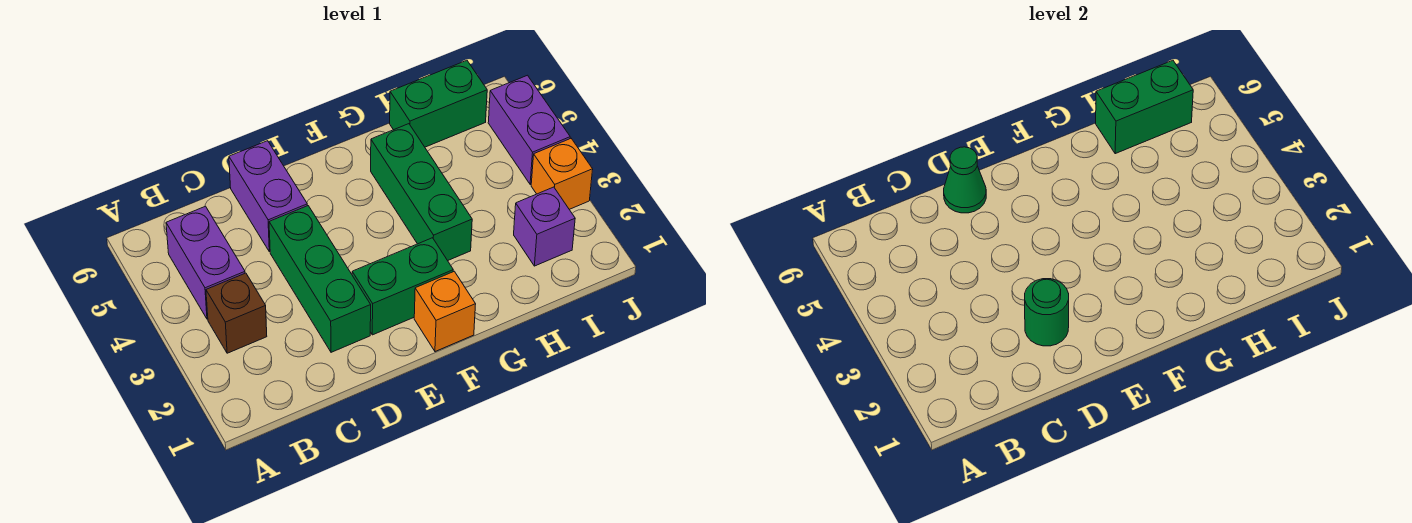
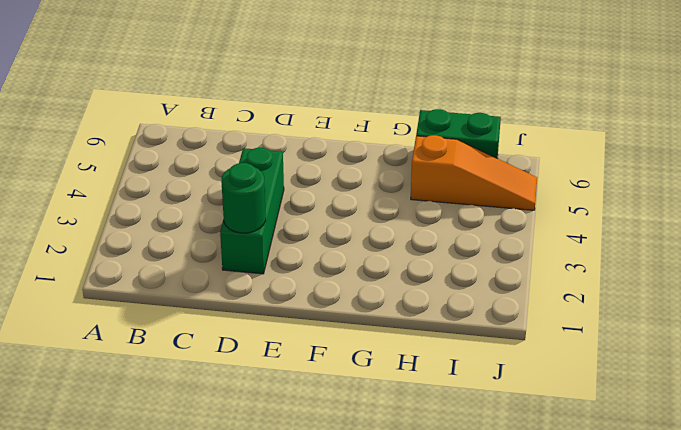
orange slope H5:J5 level 1 top H -> purple brick J4:J5 level 1
none -> brown brick B3 level 1
none -> purple brick B4:B5 level 1
none -> purple brick D5:D6 level 1

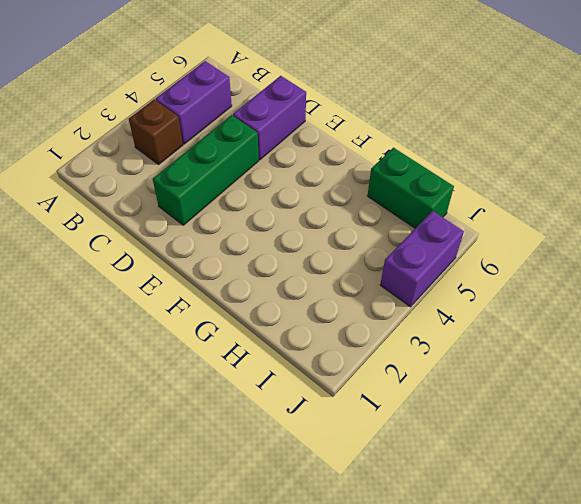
none -> green brick E2:F2 level 1
none -> orange brick F1 level 1
none -> green brick G3:G5 level 1

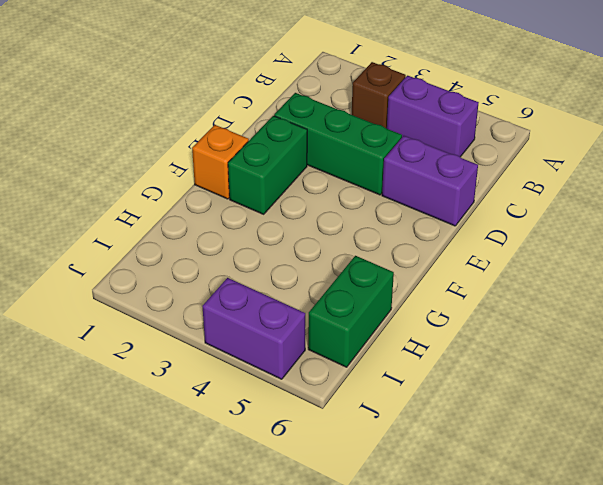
none -> green brick G3:G5 level 1
none -> purple brick I2 level 1
none -> orange brick J3 level 1

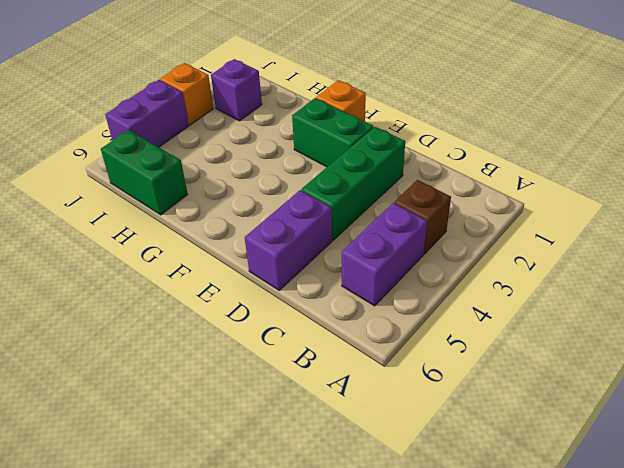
none -> green brick G3:G5 level 1
none -> green round brick D2 level 2
none -> green cone D6 level 2

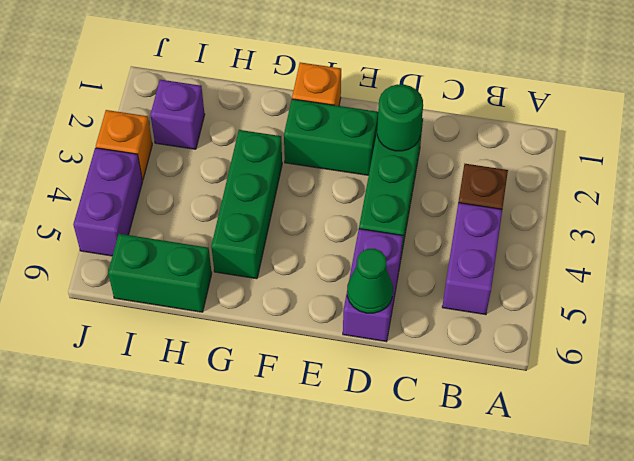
none -> green brick H6:I6 level 2

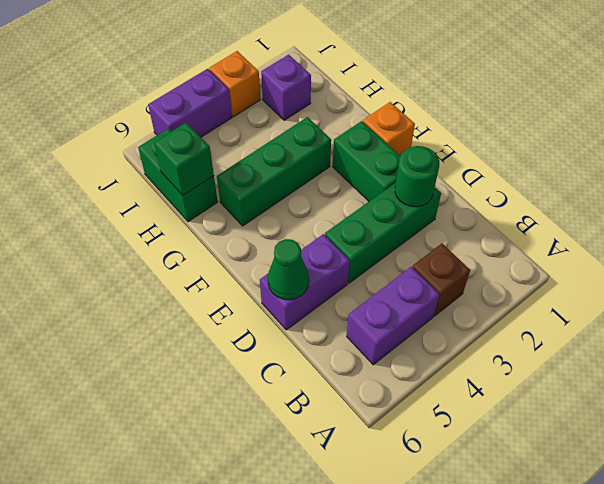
green brick H6 level 2 -> green brick H6:I6 level 2

